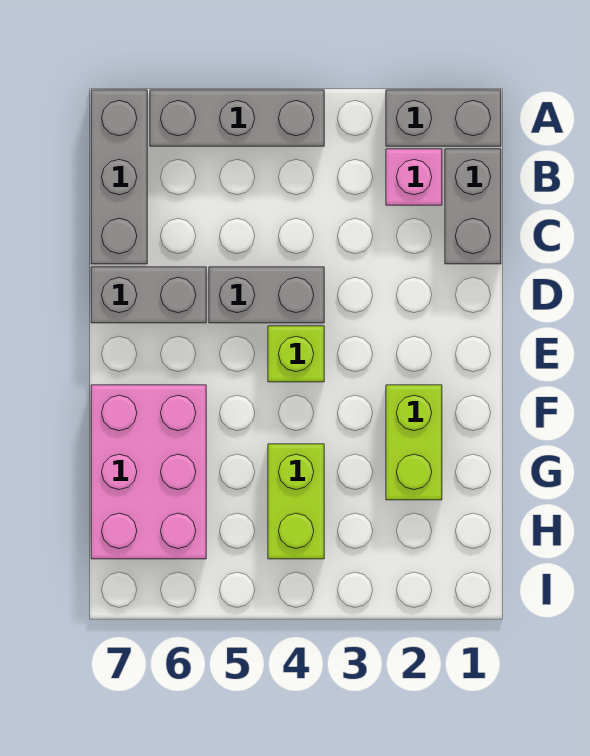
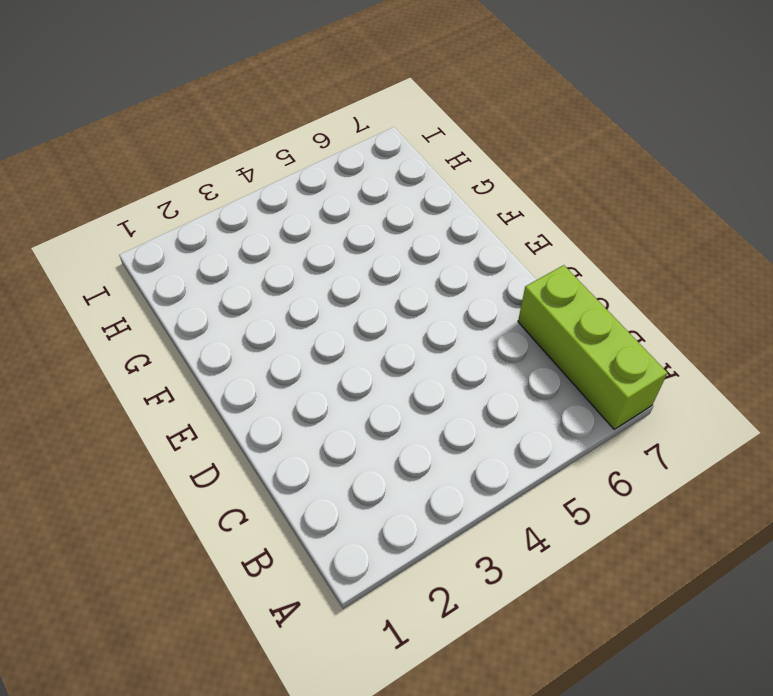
lime brick A7:C7 level 1 -> grey brick A7:C7 level 1
none -> grey brick A1:A2 level 1
none -> grey brick A4:A6 level 1

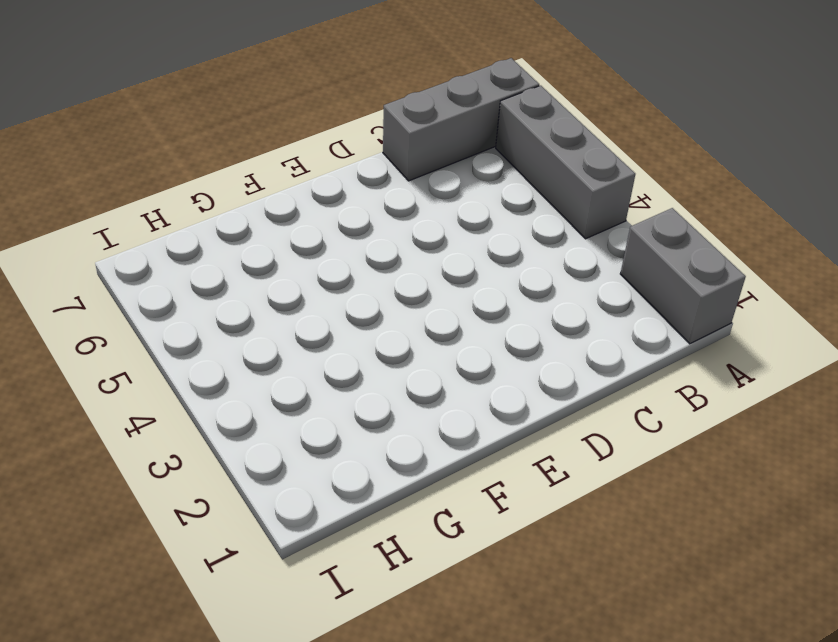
none -> grey brick B1:C1 level 1
none -> pink brick B2 level 1

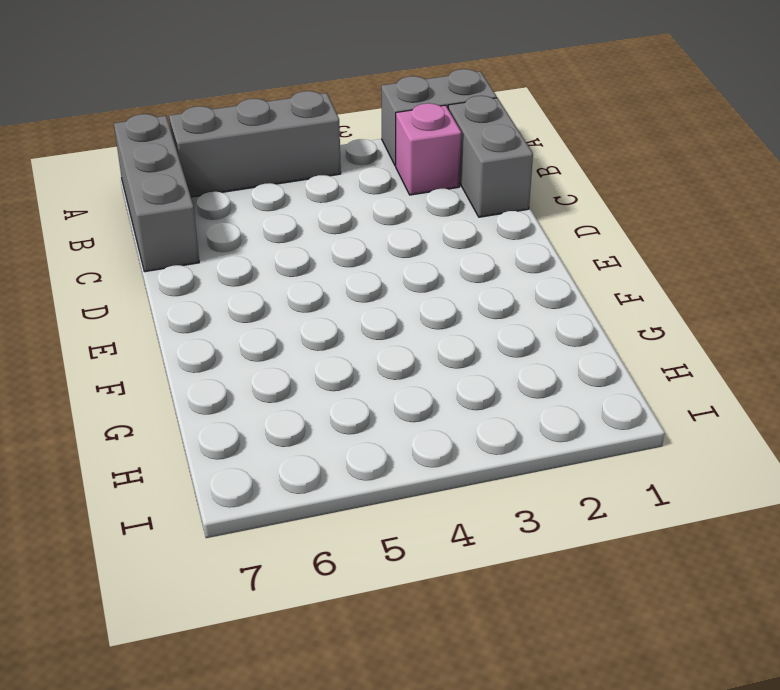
none -> grey brick D4:D5 level 1
none -> grey brick D6:D7 level 1

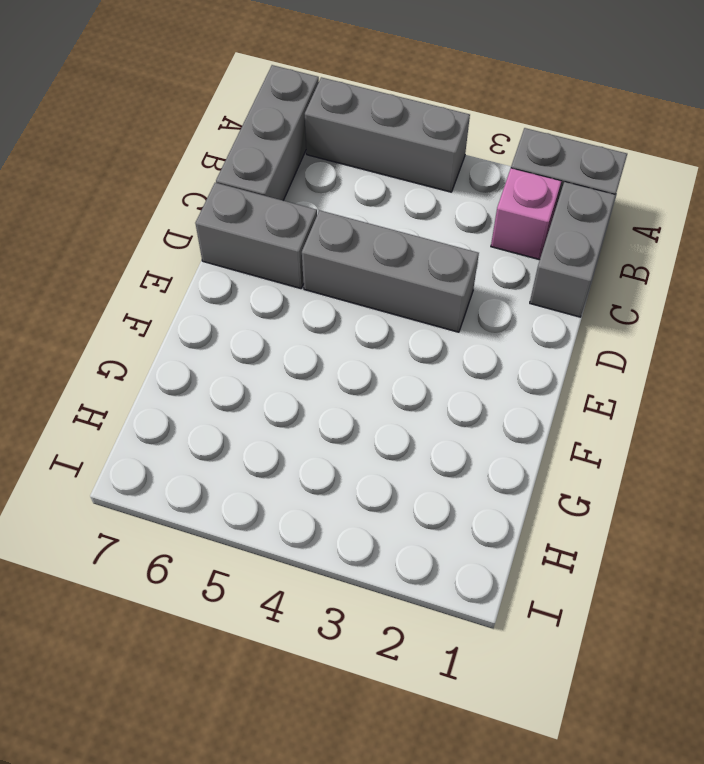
grey brick D3:D5 level 1 -> grey brick D4:D5 level 1
none -> lime brick E4 level 1
none -> lime brick F2:G2 level 1

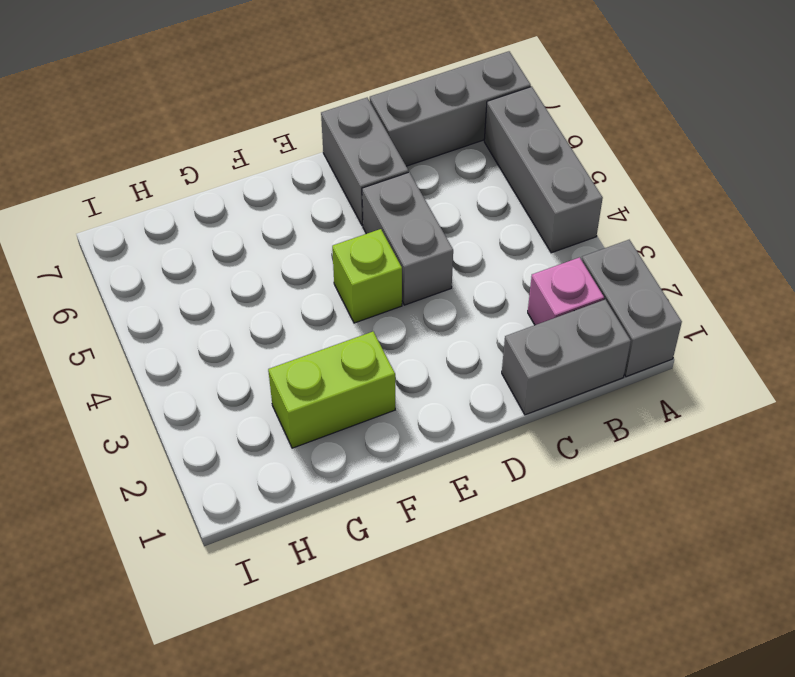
none -> pink brick F6:H7 level 1
none -> lime brick G4:H4 level 1

